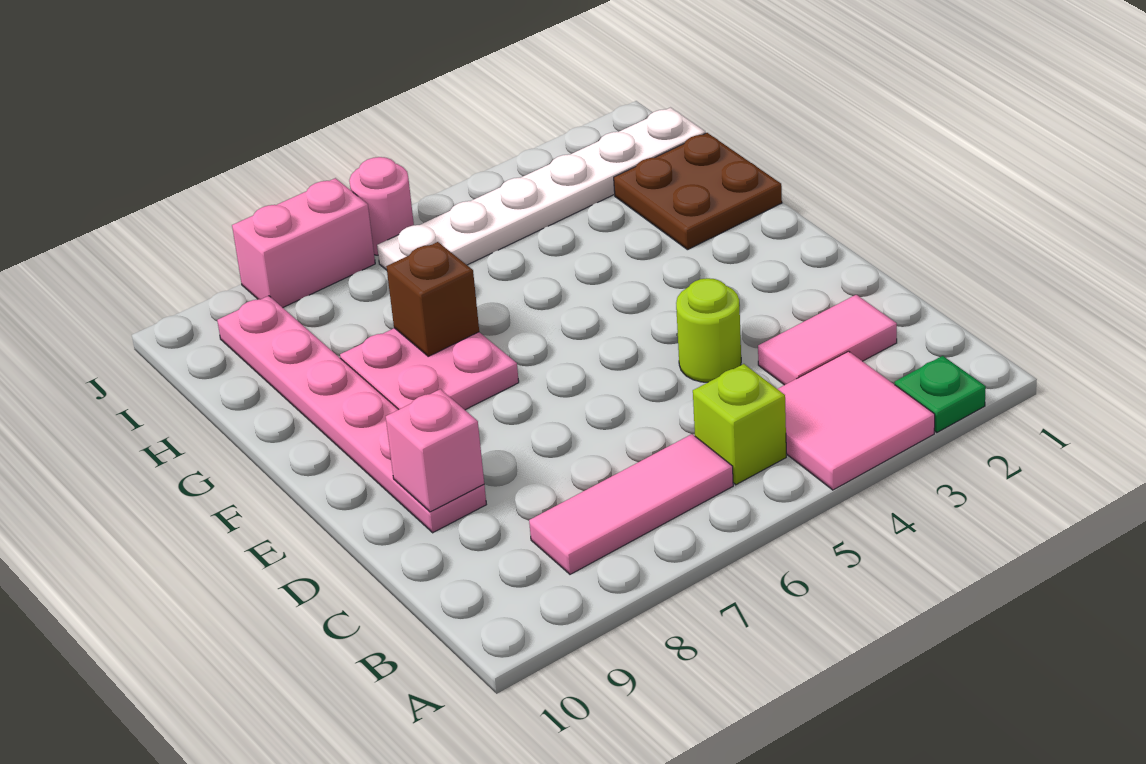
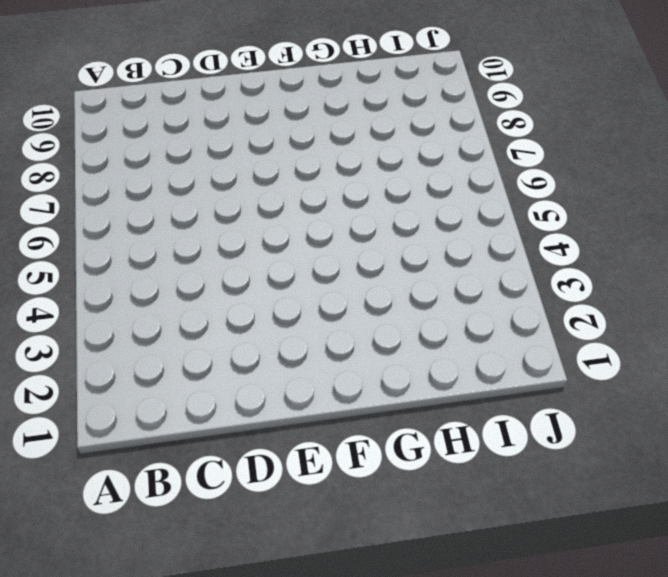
none -> green plate A2 level 1
none -> pink tile A3:B4 level 1
none -> lime brick B5 level 1

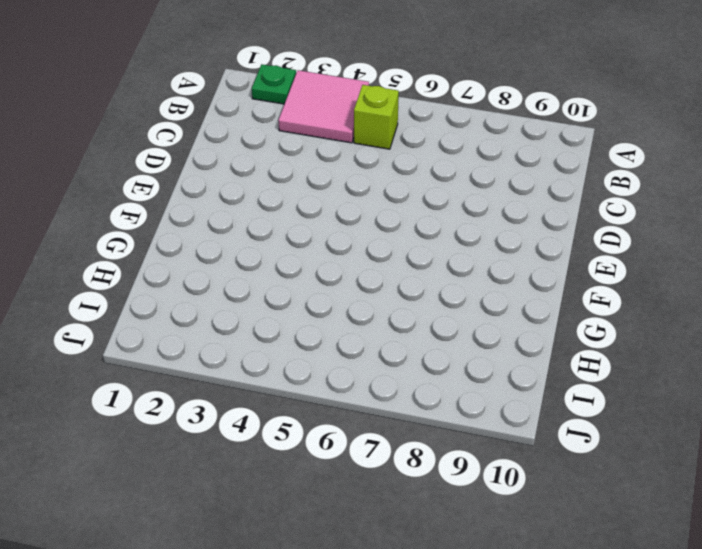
none -> pink tile B6:B8 level 1
none -> pink tile C2:C3 level 1
none -> lime round brick D4 level 1

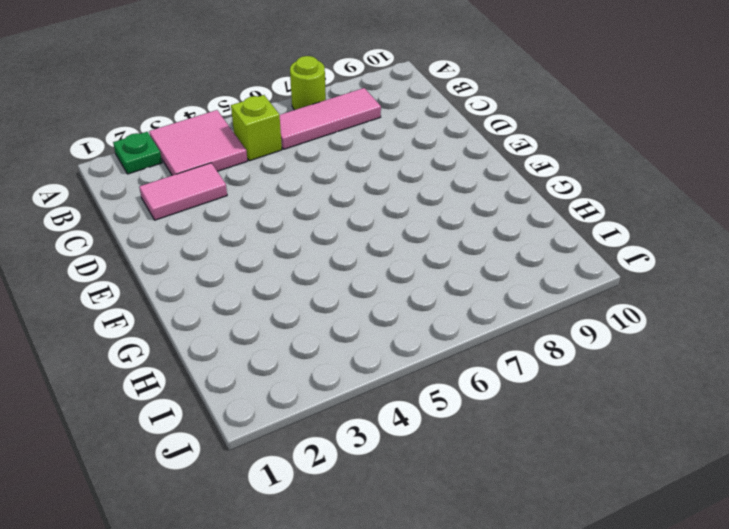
lime round brick A7 level 1 -> lime round brick D4 level 1
none -> pink plate D9:I9 level 1
none -> pink plate F7:G8 level 1
none -> brown plate G1:H2 level 1

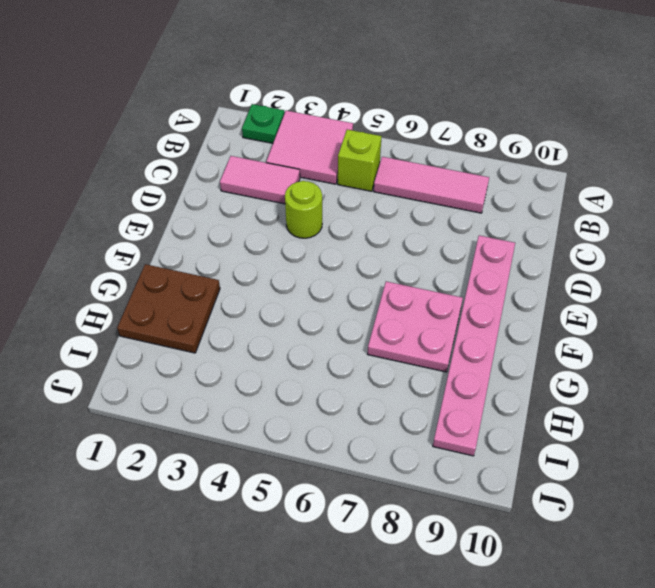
none -> white plate I1:I6 level 1
none -> pink round brick J6 level 1
none -> pink brick J7:J8 level 1

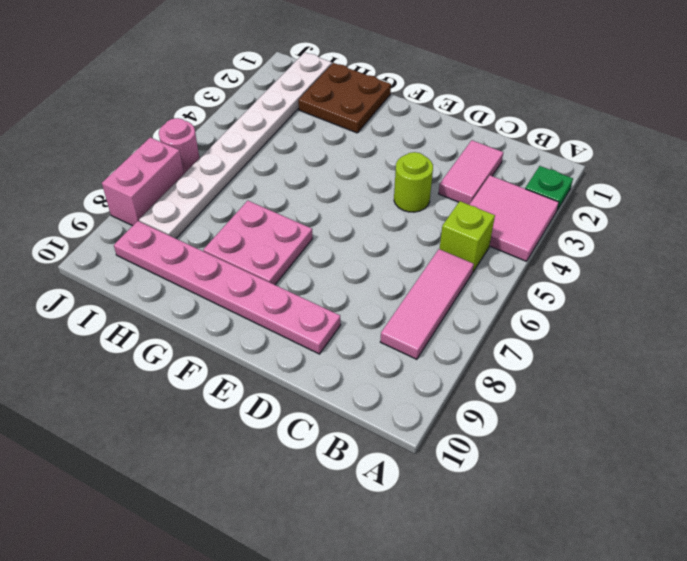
white plate I1:I8 level 1 -> white plate I1:I6 level 1
none -> pink brick D9 level 2
none -> brown brick G7 level 2

